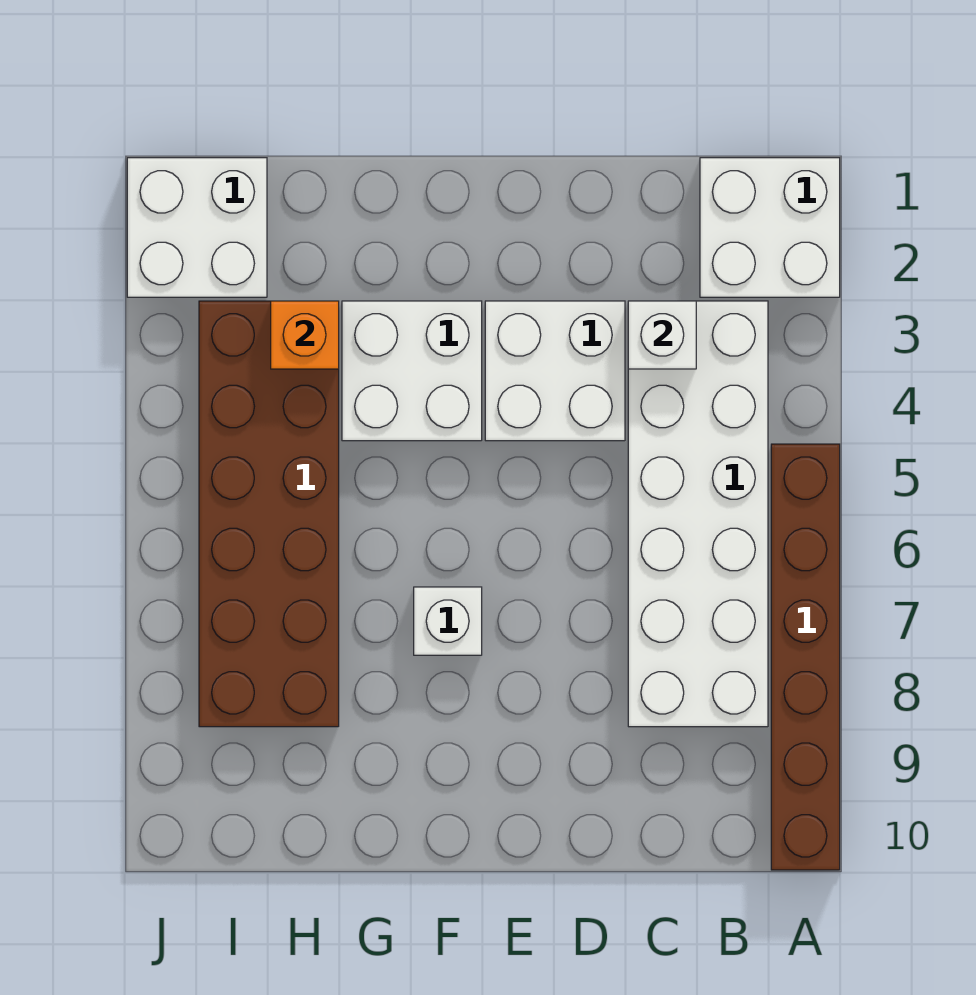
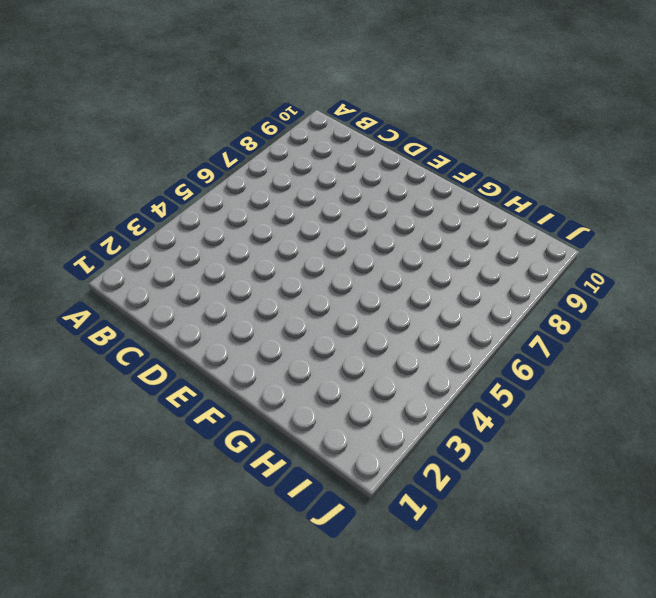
none -> white brick A1:B2 level 1
none -> brown brick A5:A10 level 1

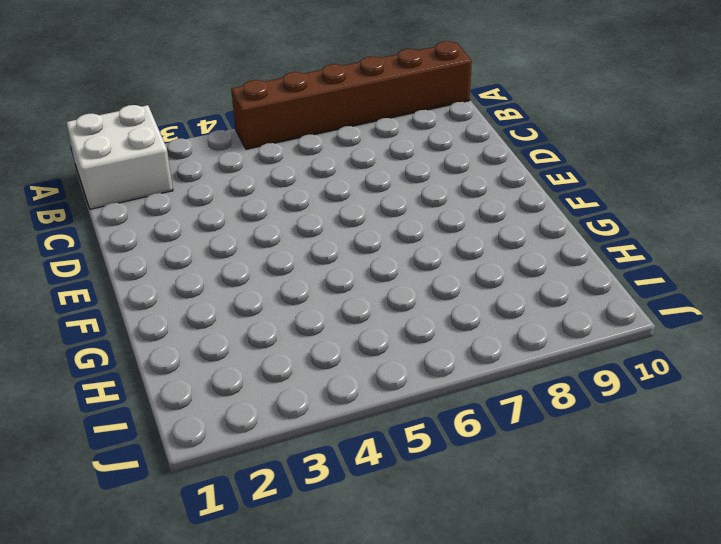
none -> white brick B3:C8 level 1
none -> white brick D3:E4 level 1

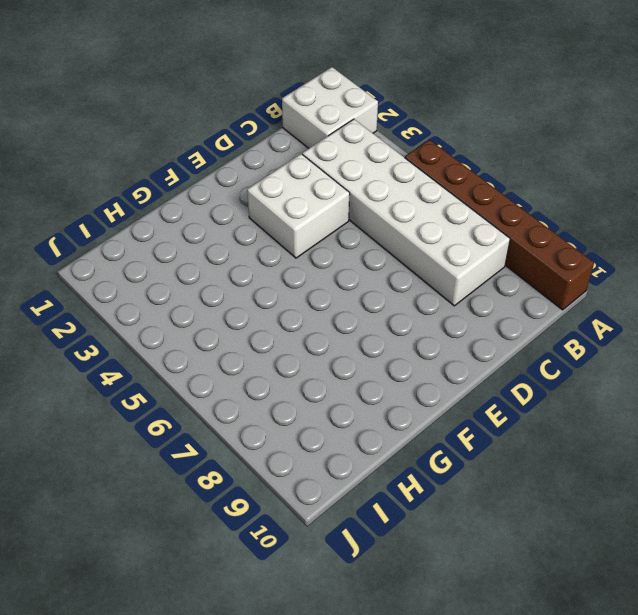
none -> white brick F3:G4 level 1
none -> white brick F7 level 1

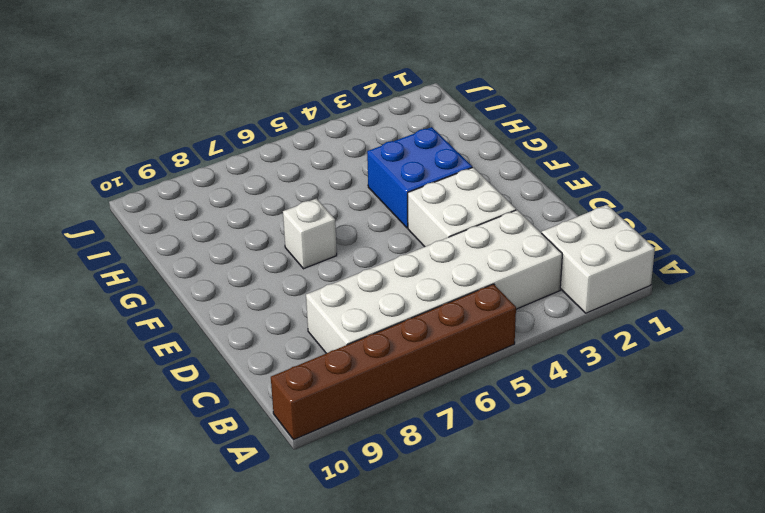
blue brick F3:G4 level 1 -> white brick F3:G4 level 1
none -> brown brick H3:I8 level 1
none -> white brick I1:J2 level 1

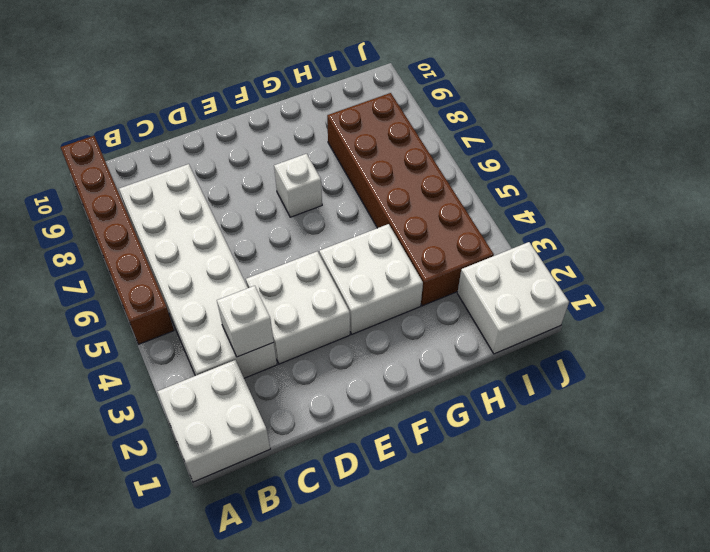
none -> orange brick H3 level 2

